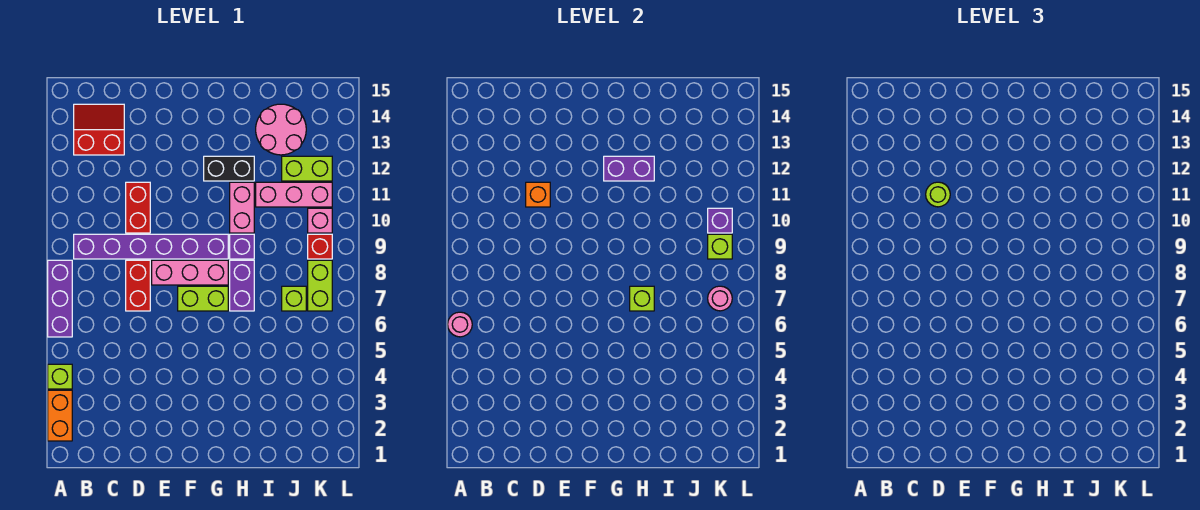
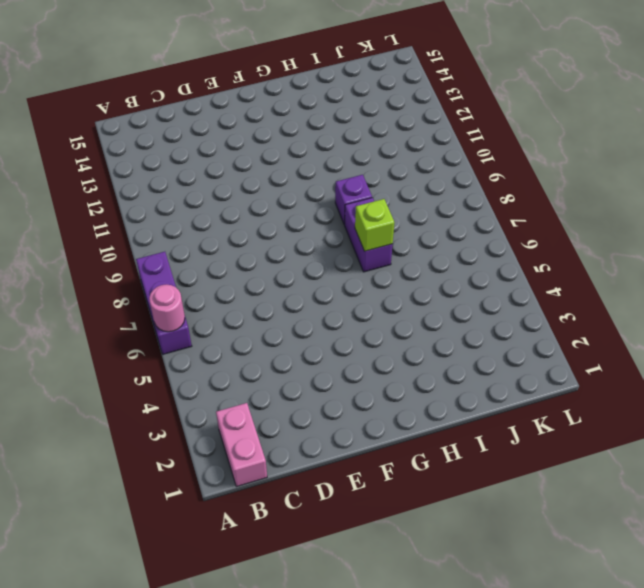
pink brick B1:B2 level 1 -> pink brick H10:H11 level 1
none -> orange brick A2:A3 level 1
none -> lime brick A4 level 1
none -> purple brick B9:G9 level 1

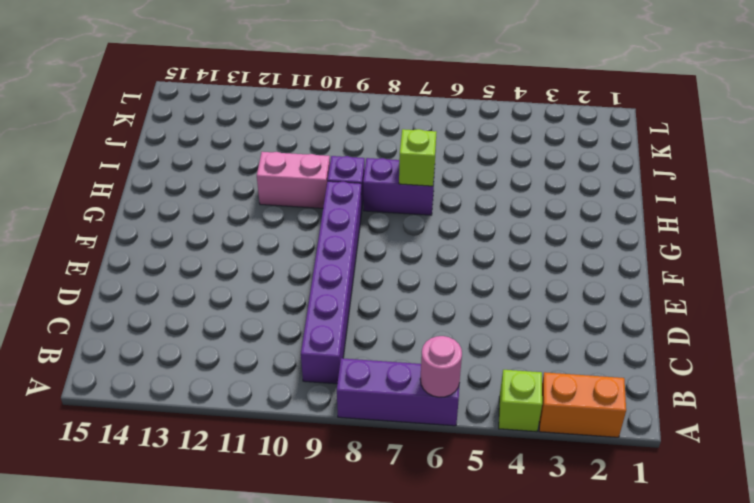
none -> red slope B13:C14 level 1 top 13
none -> red brick D7:D8 level 1
none -> red brick D10:D11 level 1

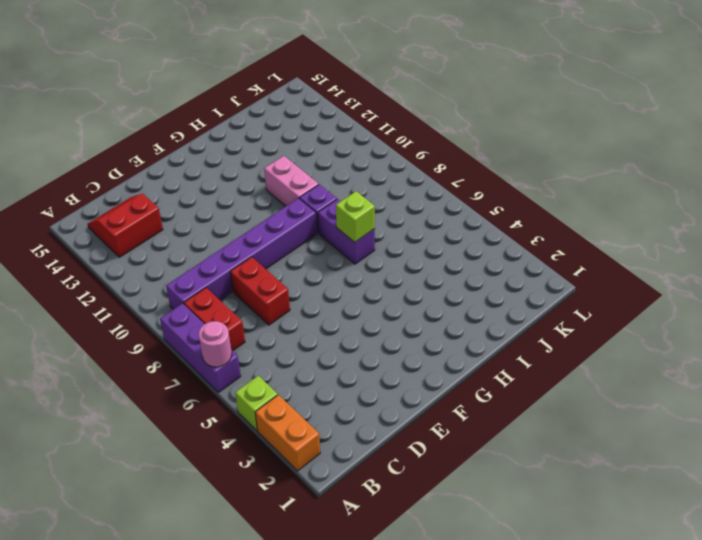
red brick B7:B8 level 1 -> red brick D10:D11 level 1
none -> pink brick E8:G8 level 1
none -> lime brick F7:G7 level 1
none -> black brick G12:H12 level 1

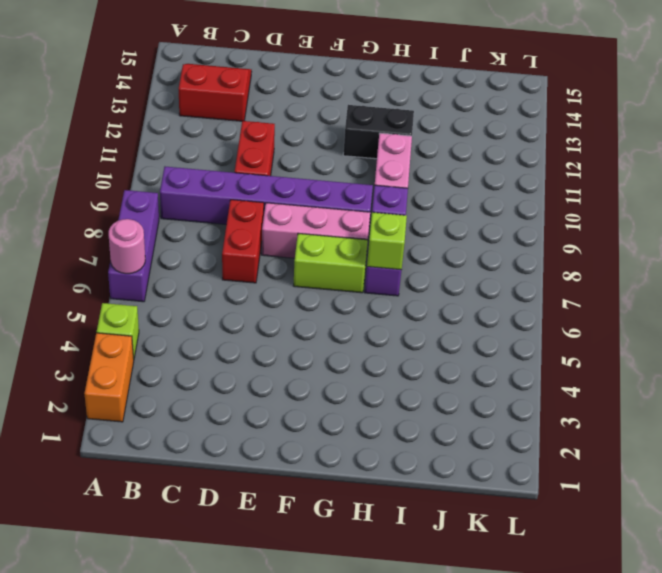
none -> pink brick I11:K11 level 1
none -> pink round brick I13:J14 level 1
none -> lime brick J7 level 1

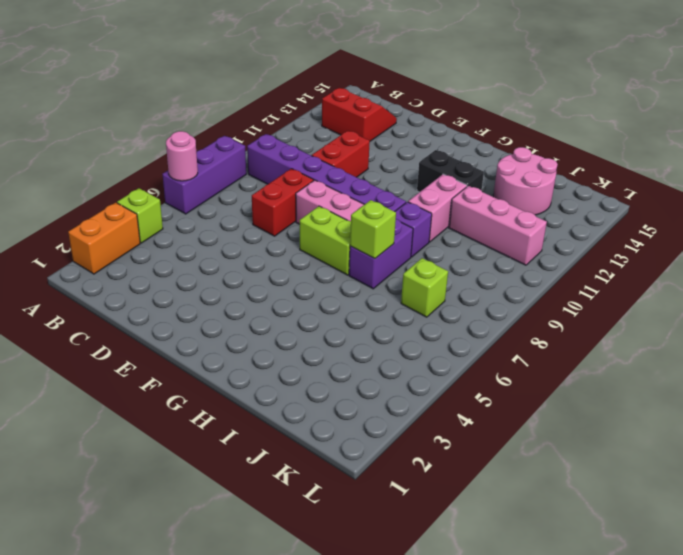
none -> lime brick J12:K12 level 1
none -> lime brick K7:K8 level 1
none -> red brick K9 level 1

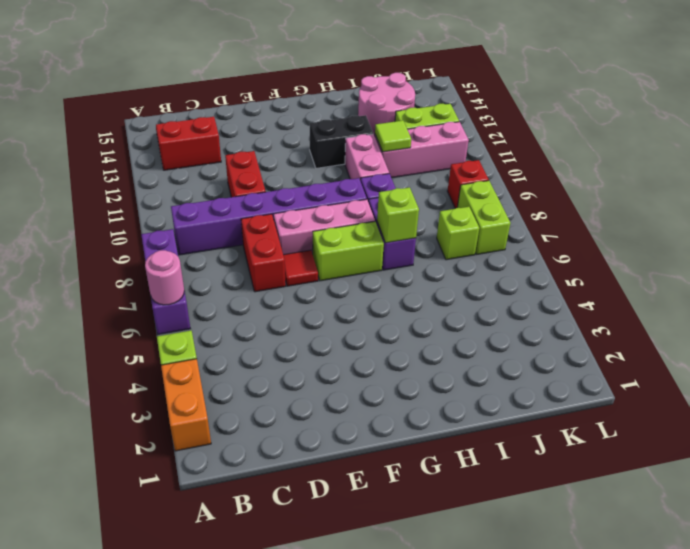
red tile E7 level 1 -> none
lime tile I11 level 2 -> none
none -> pink brick K10 level 1
none -> orange brick D11 level 2
none -> purple brick G12:H12 level 2

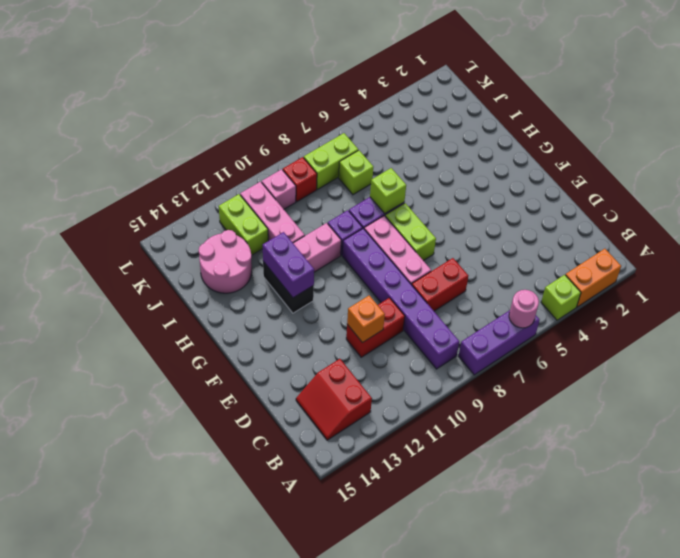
none -> pink round brick K7 level 2
none -> lime brick K9 level 2
none -> purple brick K10 level 2

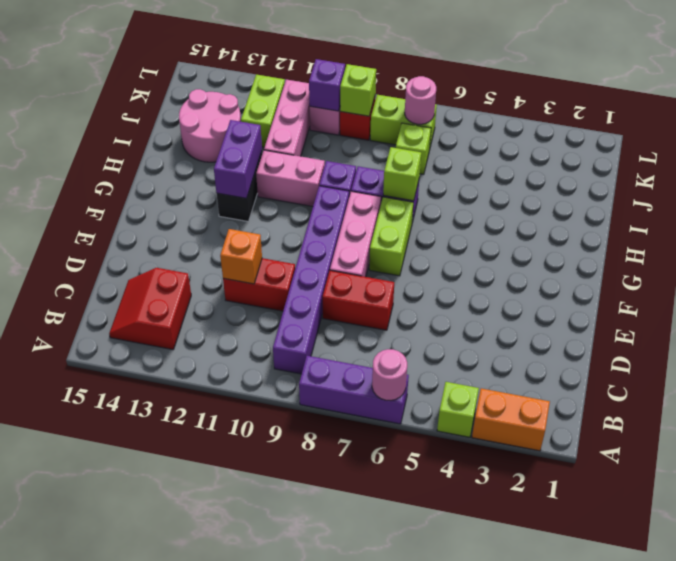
none -> lime round brick D11 level 3

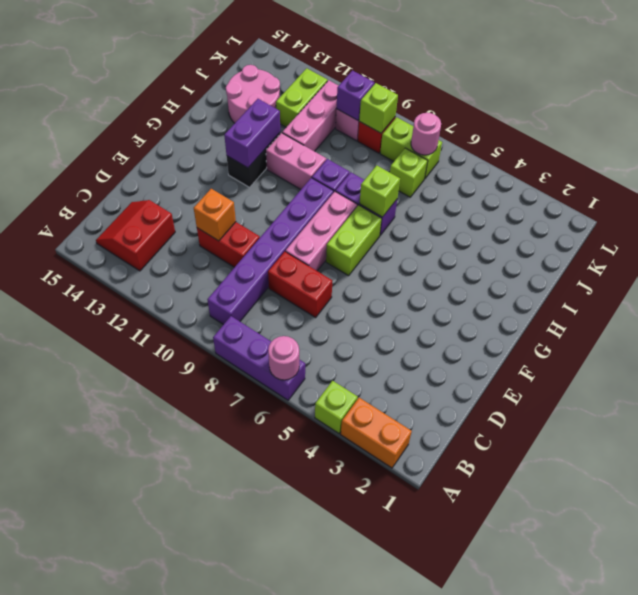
none -> lime round brick D11 level 3

